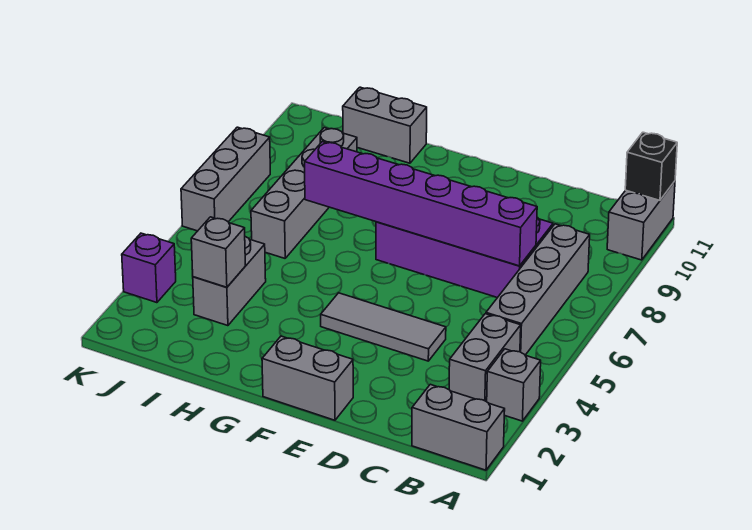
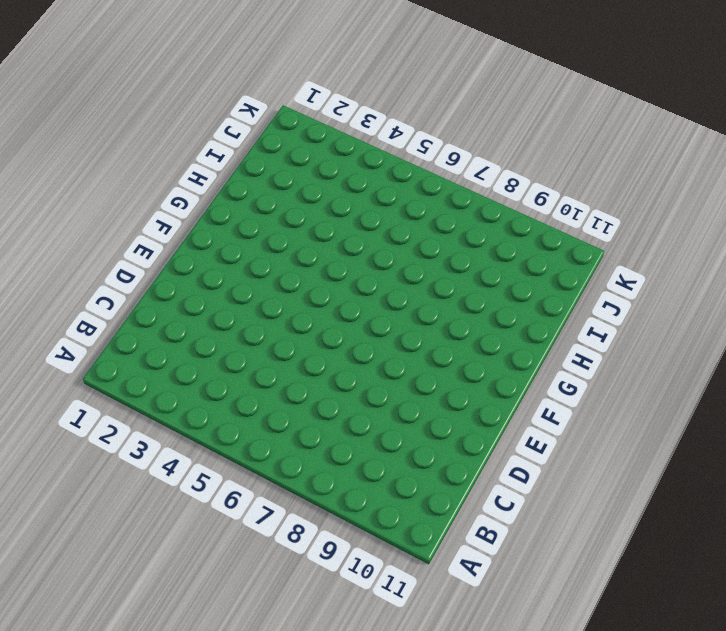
none -> grey brick A1:B1 level 1
none -> grey brick A3 level 1
none -> grey brick A10:A11 level 1

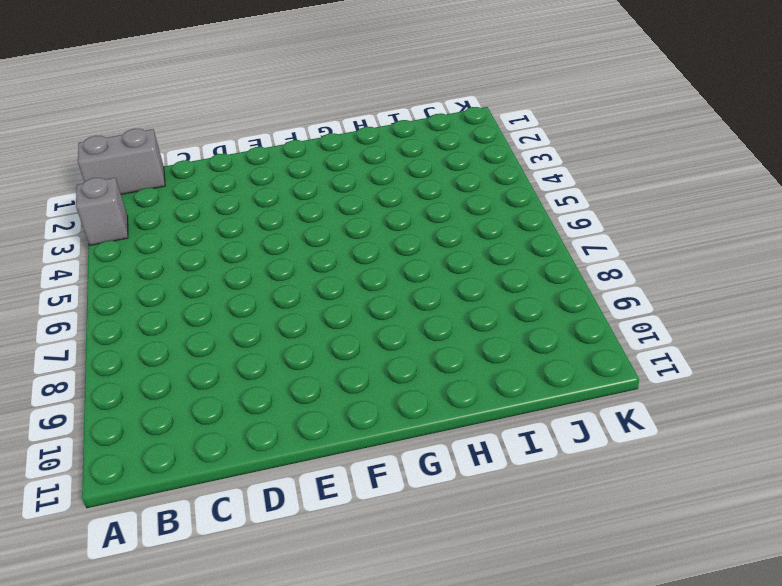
none -> grey brick A10:A11 level 1
none -> grey brick B3:B4 level 1
none -> grey brick B5:B8 level 1

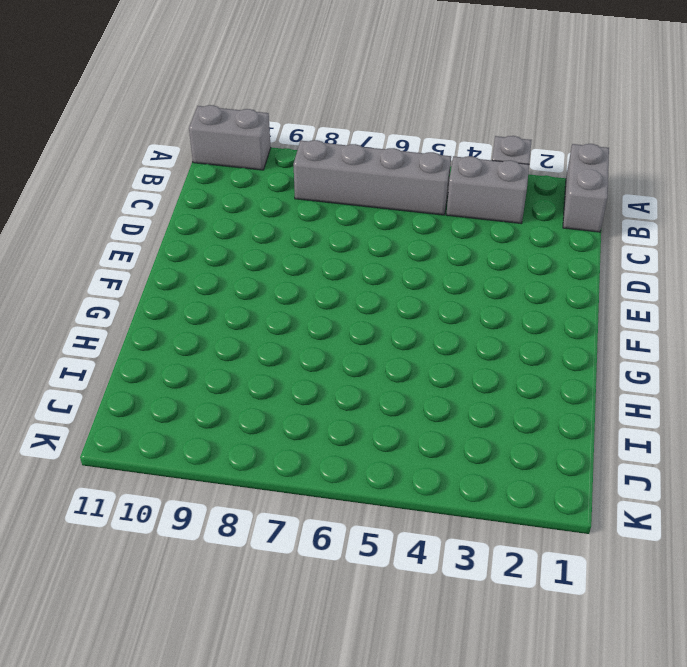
none -> purple brick C7:F8 level 1
none -> grey tile D4:F4 level 1
none -> grey brick E1:F1 level 1

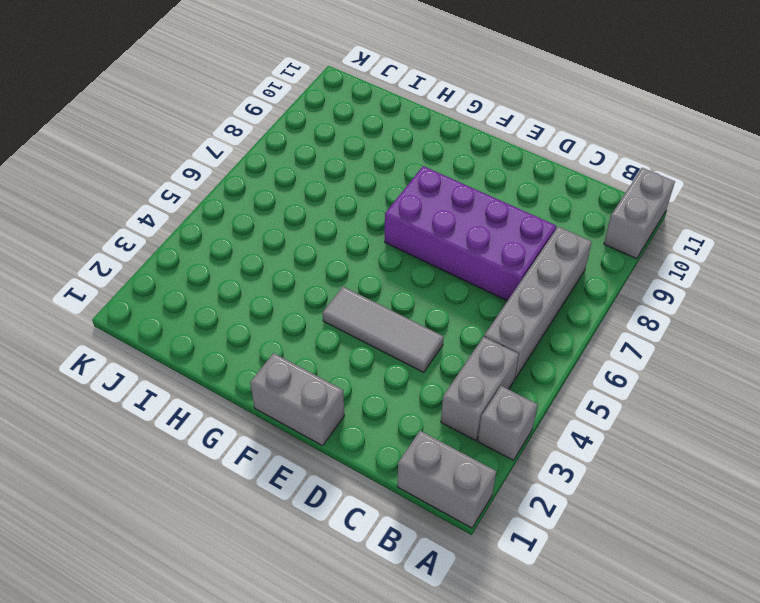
none -> grey brick H11:I11 level 1
none -> grey brick I3:I4 level 1
none -> grey brick I6:I9 level 1

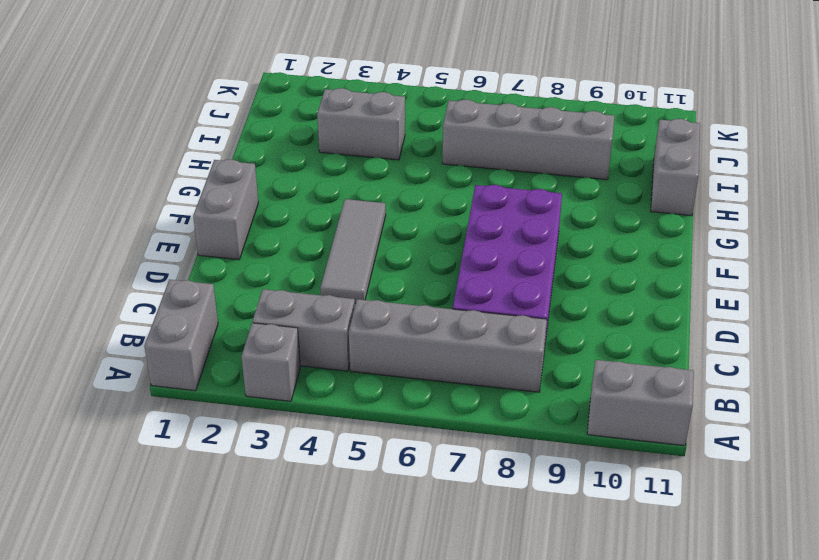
none -> purple brick K3 level 1
none -> grey brick K6:K8 level 1
none -> black brick A11 level 2

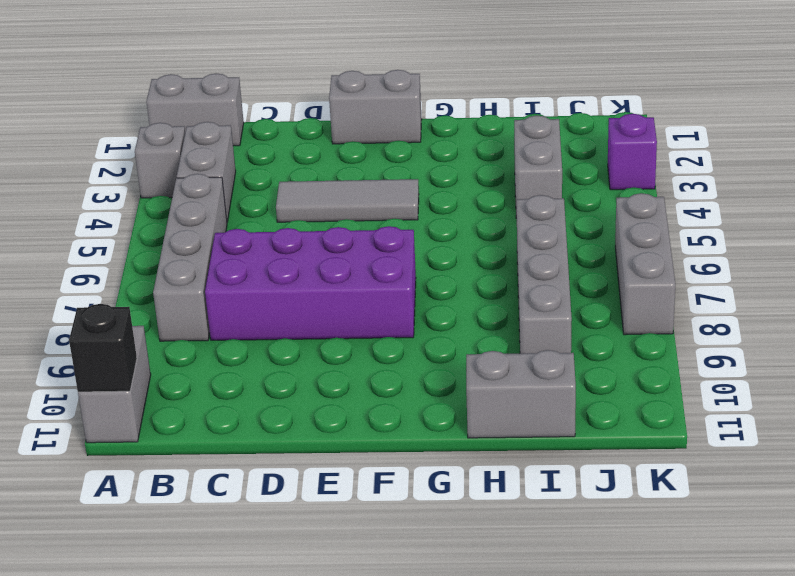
none -> purple brick C7:H7 level 2
none -> grey brick I3 level 2

